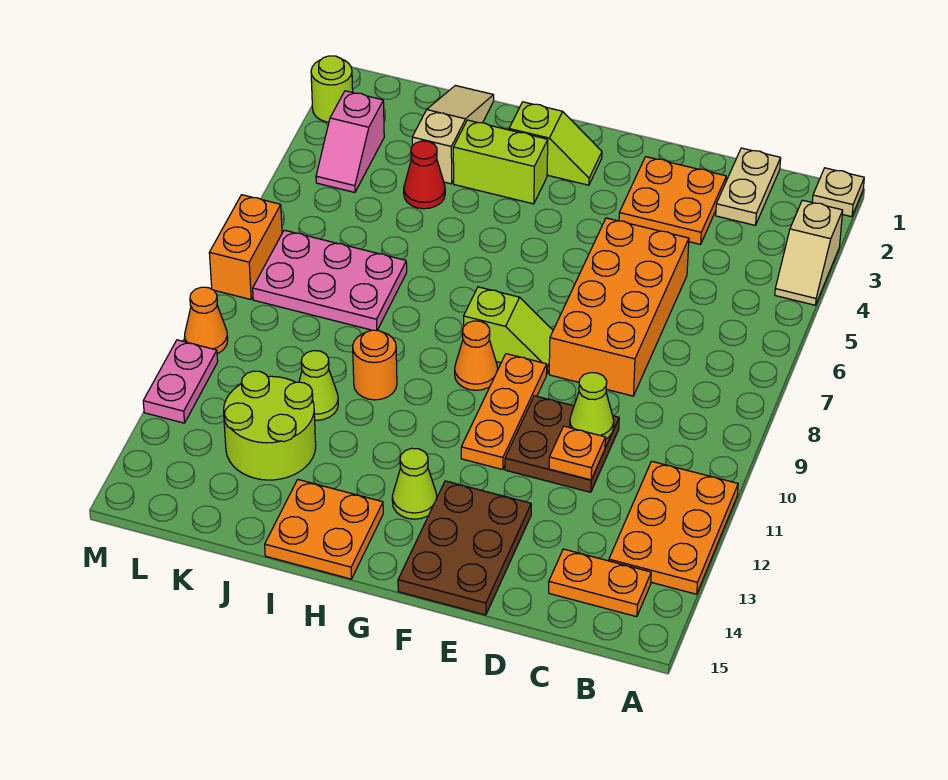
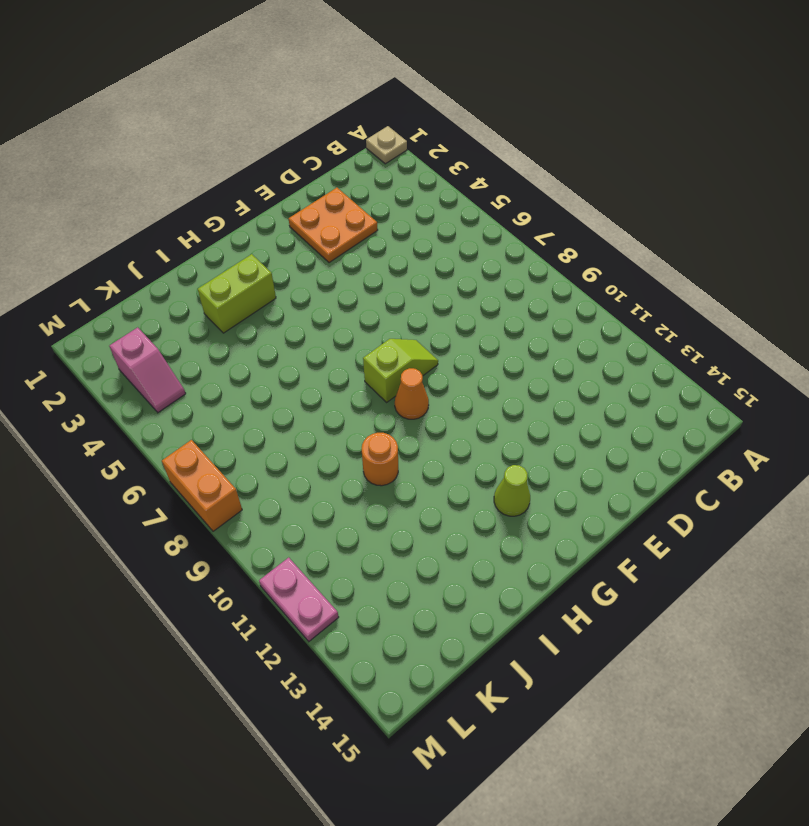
none -> tan slope A3:A4 level 1 top 3
none -> orange plate A11:B13 level 1
none -> orange plate B14:C14 level 1

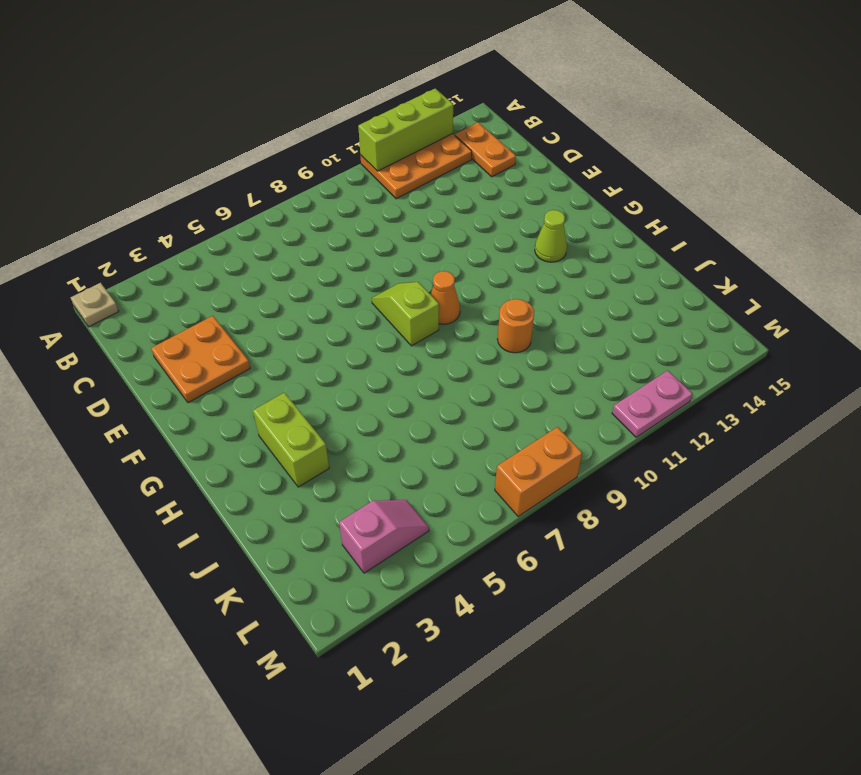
lime brick A11:A13 level 2 -> none
none -> tan slope A3:A4 level 1 top 3
none -> tan plate C1:C2 level 1
none -> orange brick D5:E8 level 1

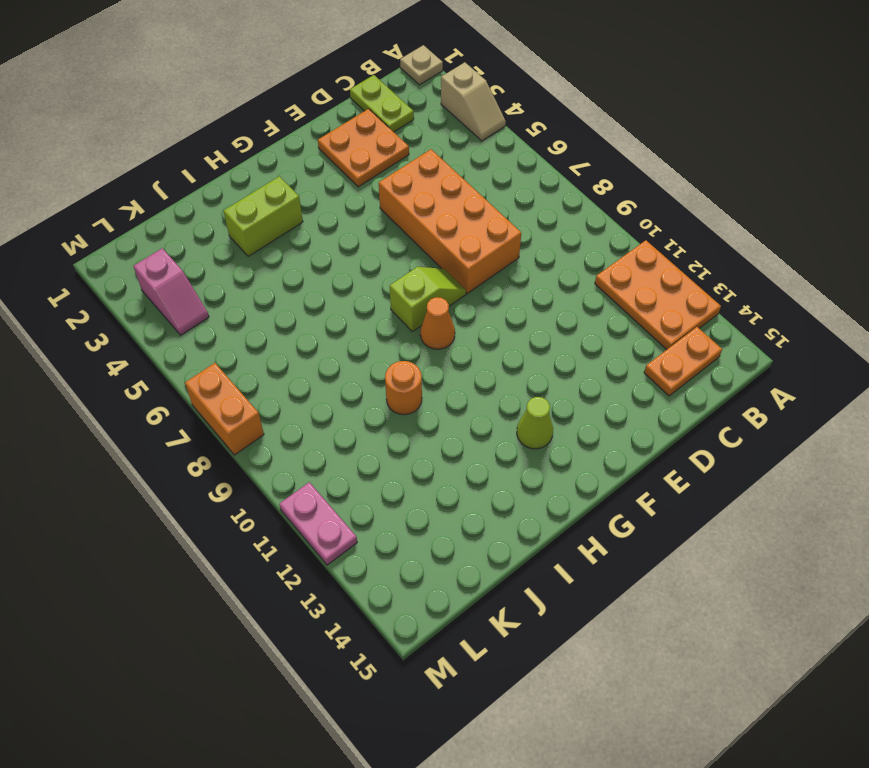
lime plate C1:C2 level 1 -> tan plate C1:C2 level 1
none -> brown plate D10:E11 level 1
none -> brown plate E13:F15 level 1
none -> orange plate F9:F11 level 1

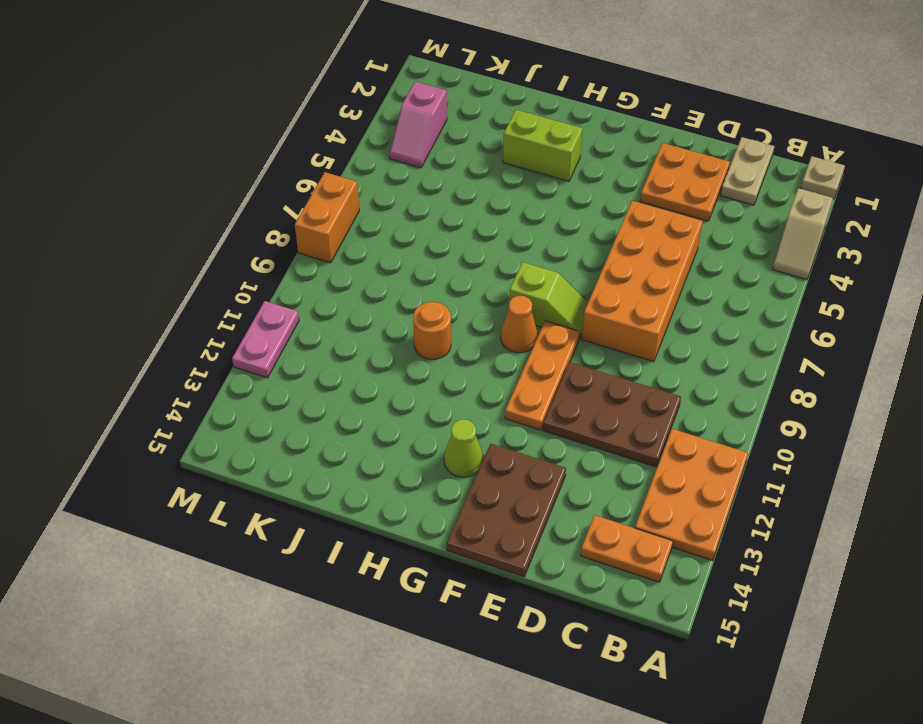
brown plate C10:E11 level 1 -> brown plate D10:E11 level 1
none -> lime slope G2:H2 level 1 top H
none -> orange plate H14:I15 level 1
none -> tan slope J1:J3 level 1 top 3

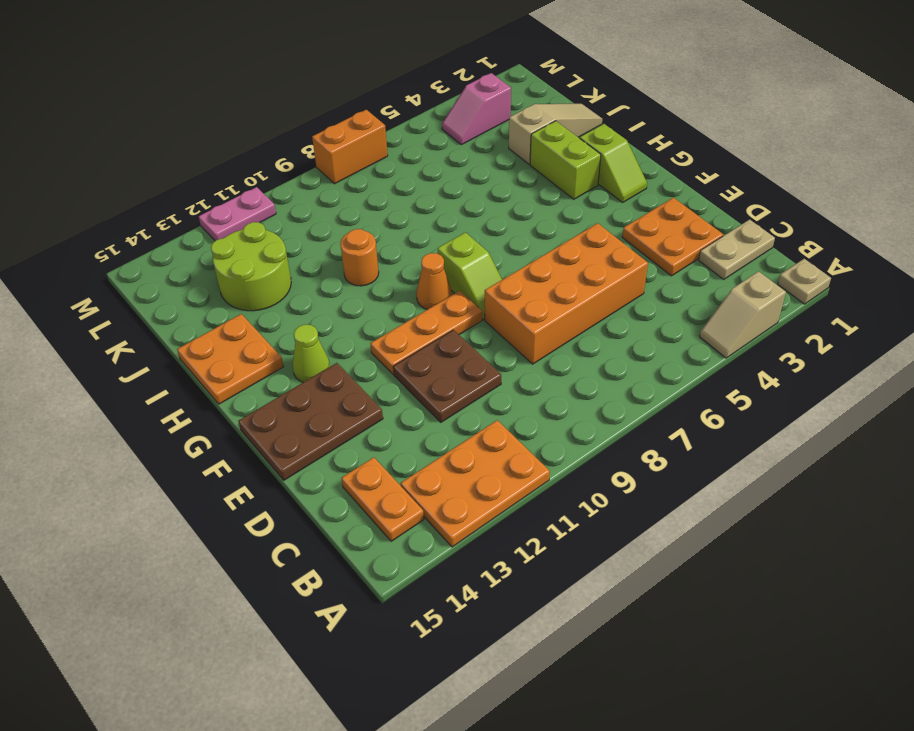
none -> red cone J4 level 1
none -> pink plate J7:L8 level 1
none -> lime cone J11 level 1

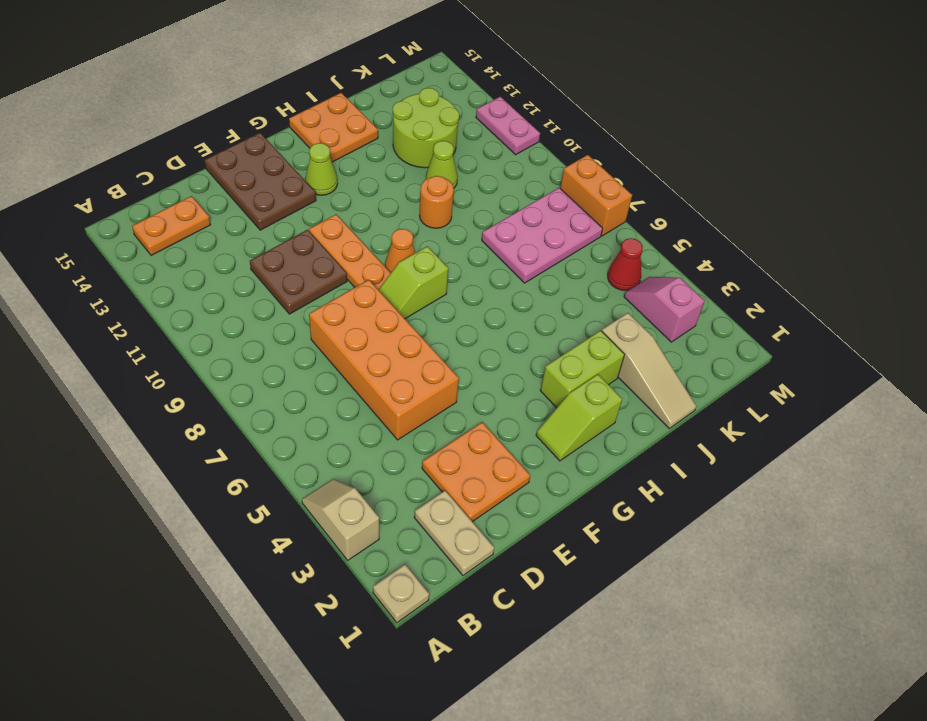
red cone L5 level 1 -> red cone J4 level 1
none -> orange plate A11:B13 level 1
none -> lime round brick M2 level 1
none -> orange cone M10 level 1

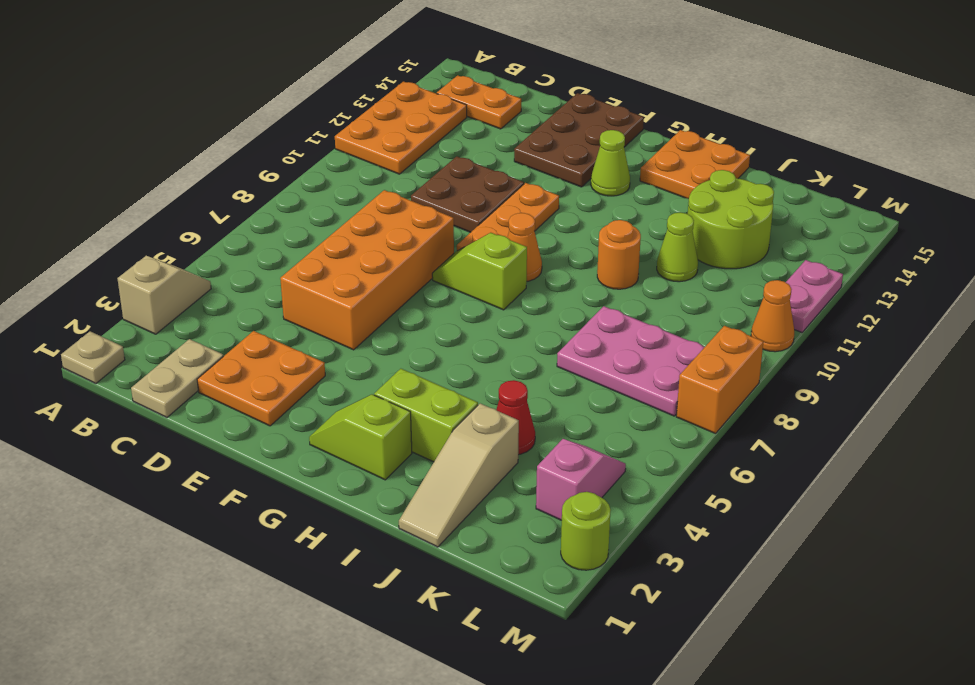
none -> lime cone D10 level 2
none -> orange plate D11 level 2

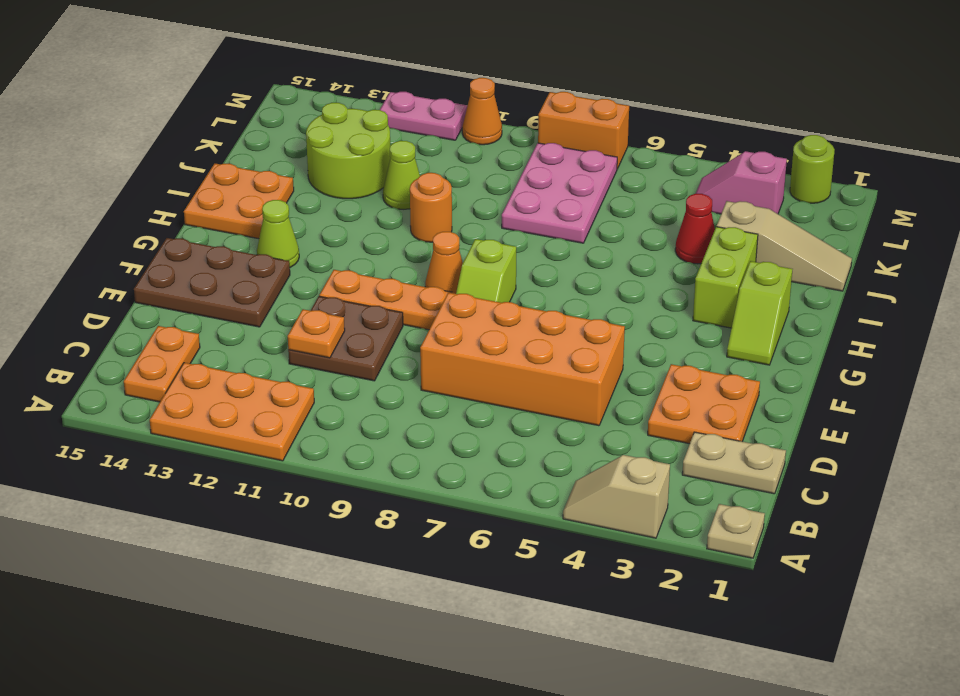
none -> lime cone D10 level 2

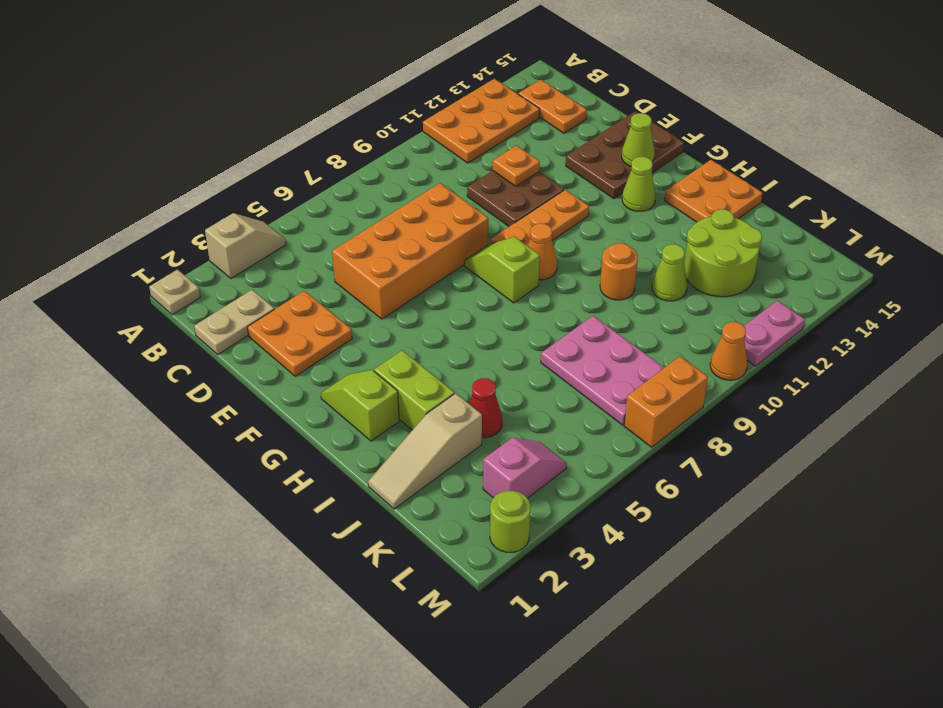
lime cone F14 level 2 -> lime cone D10 level 2

